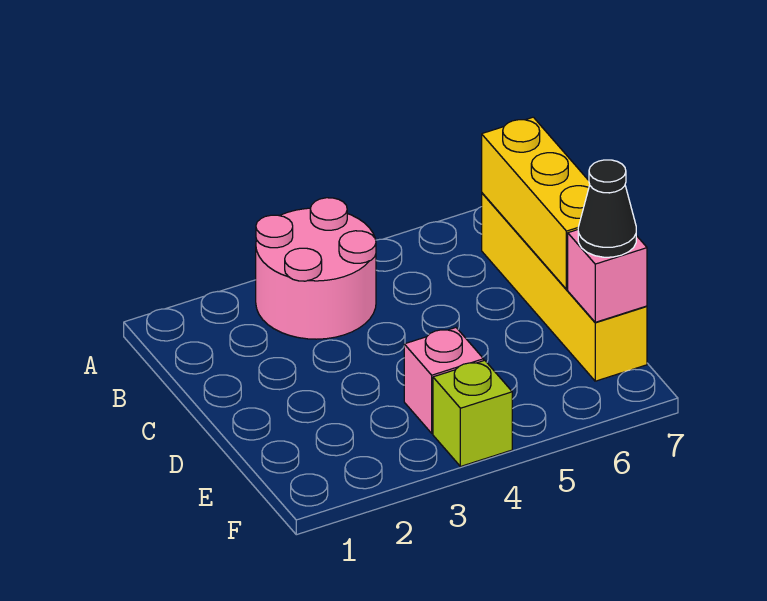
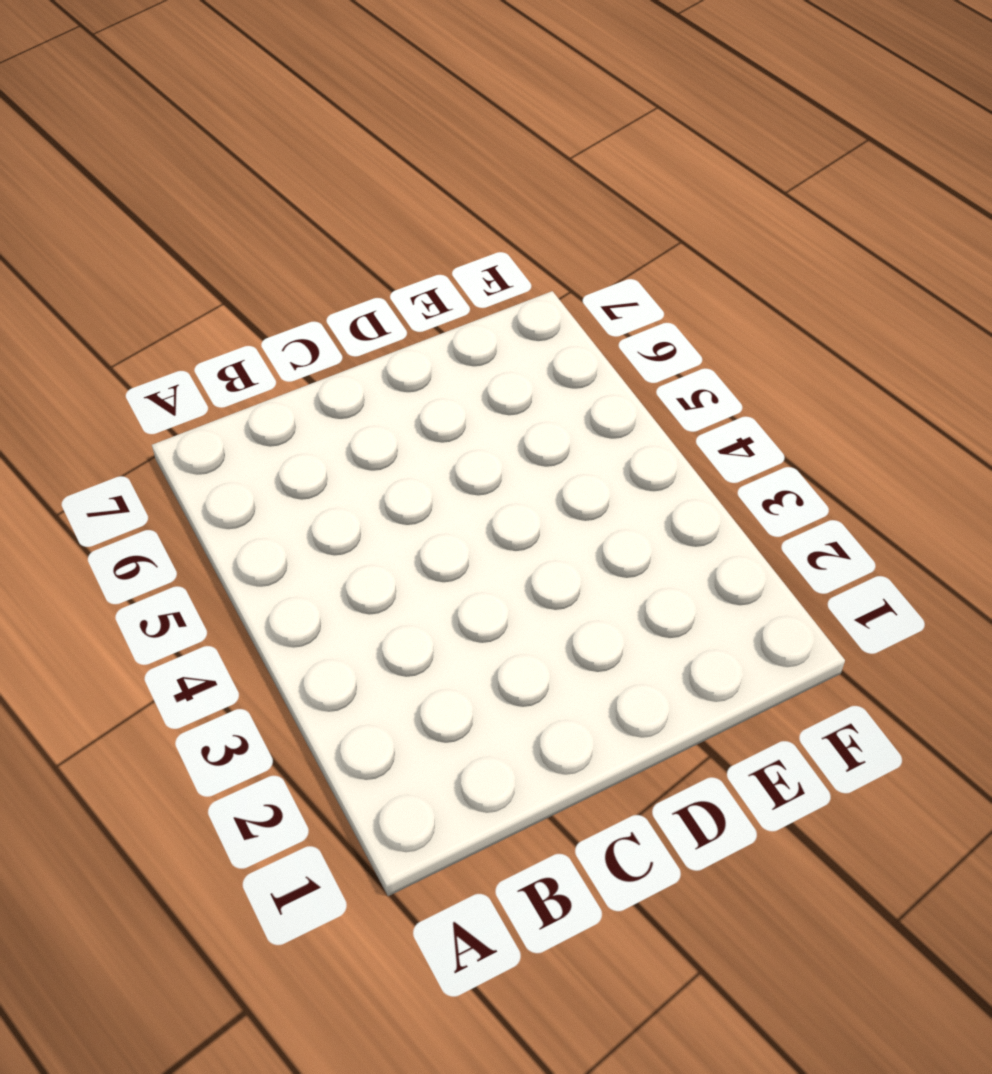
none -> pink round brick A3:B4 level 1
none -> yellow brick B7:E7 level 1

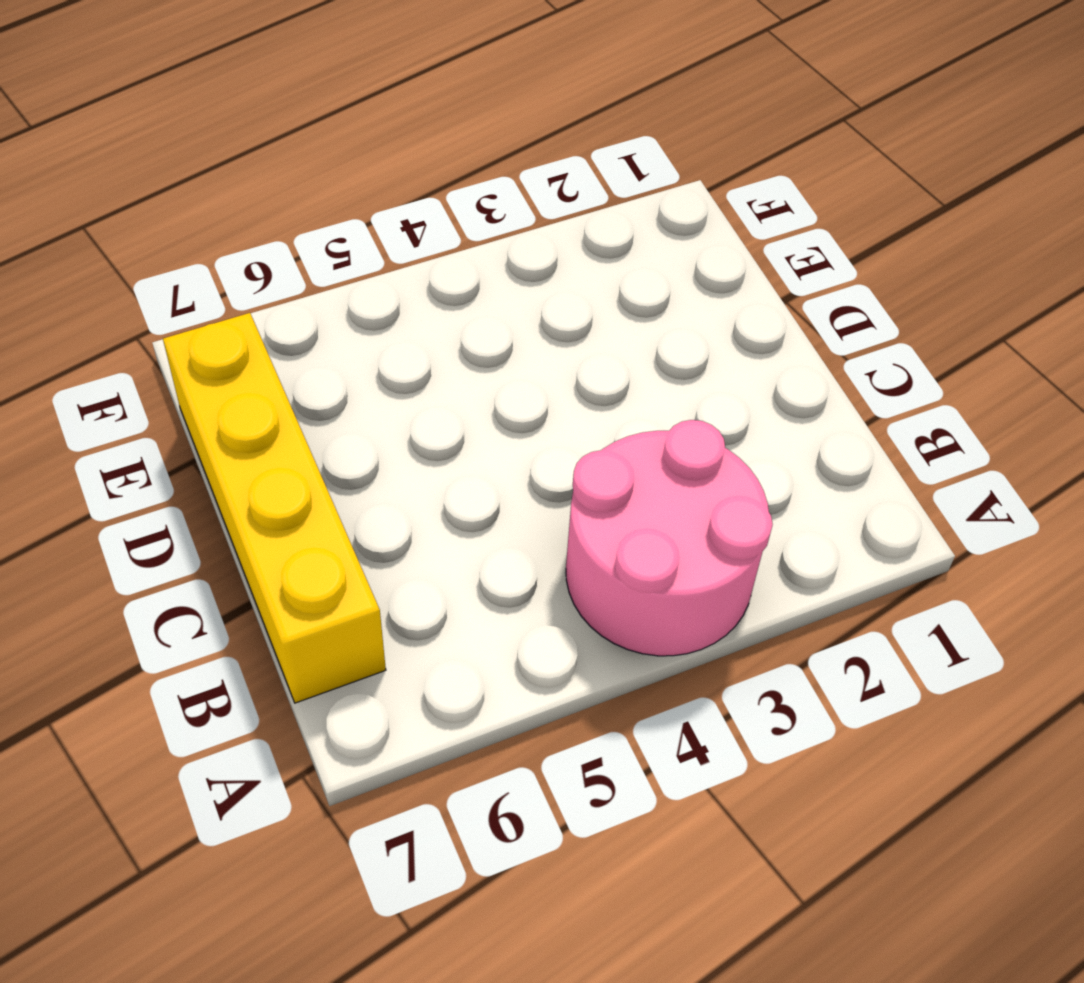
none -> pink brick E4 level 1
none -> lime brick F4 level 1

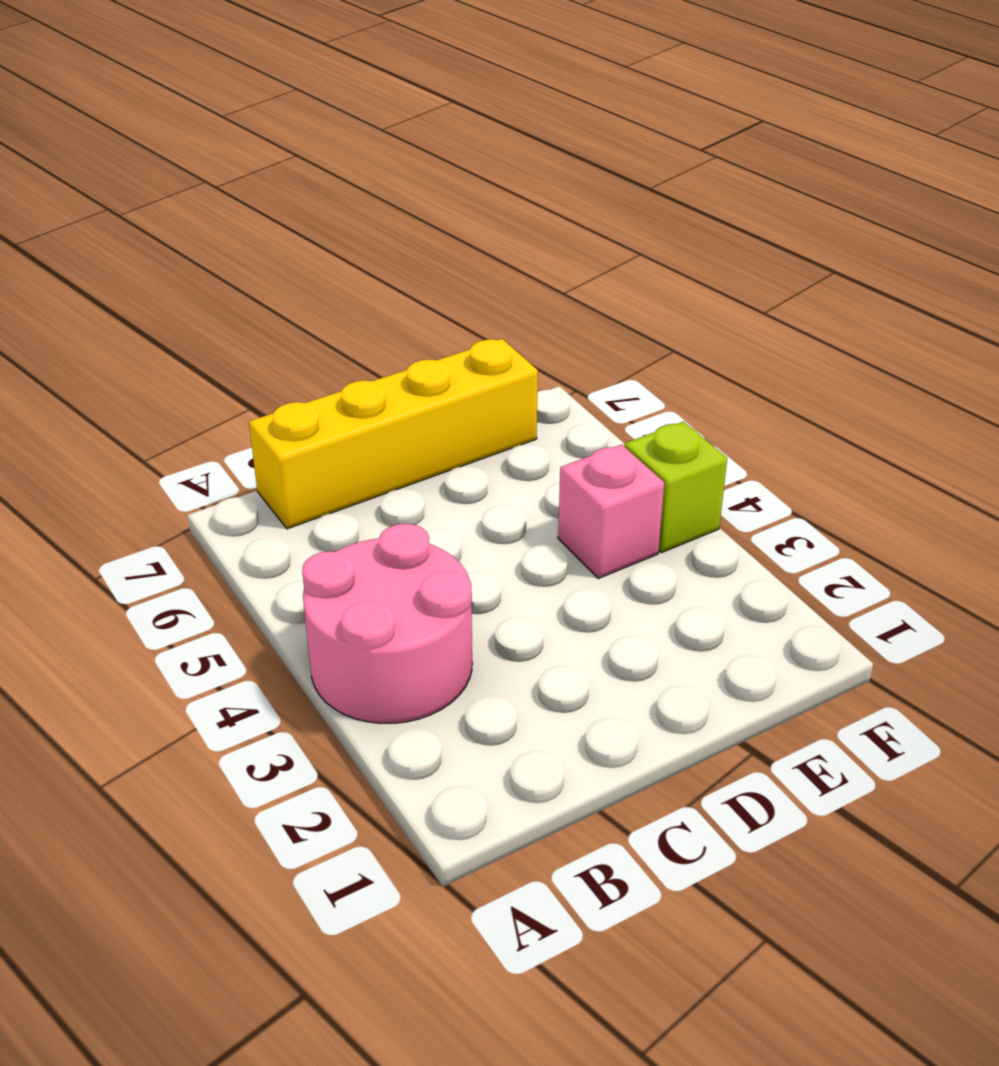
none -> yellow brick B7:D7 level 2
none -> pink brick E7 level 2

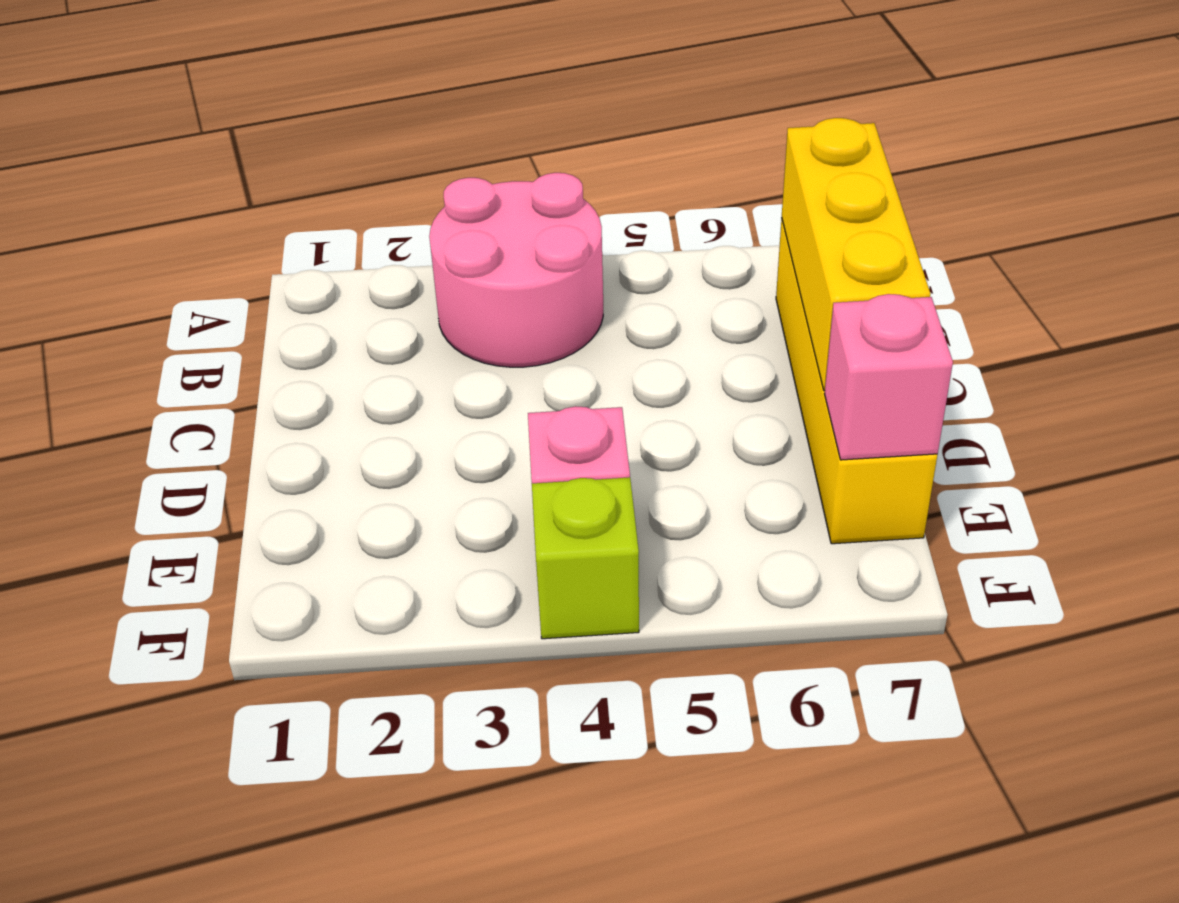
none -> black cone E7 level 3

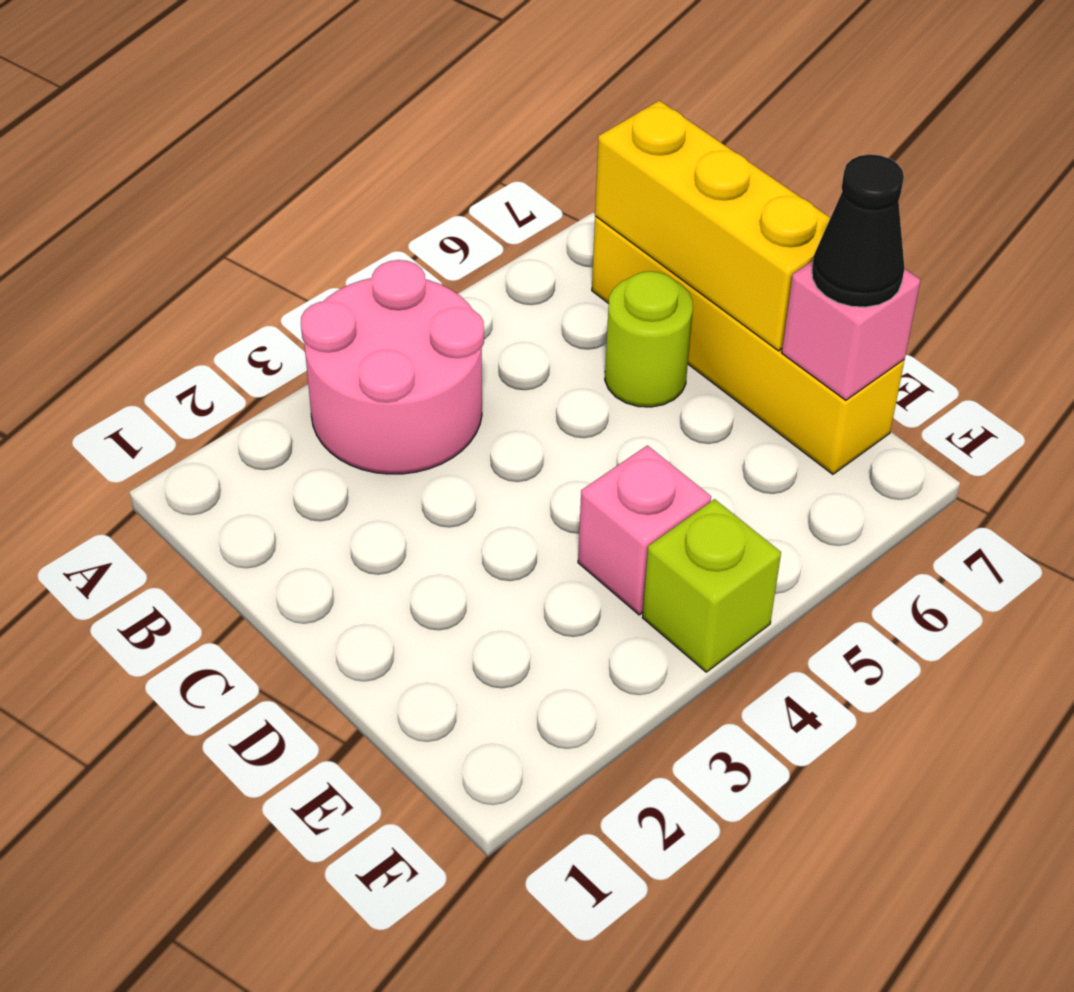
lime round brick C6 level 1 -> none

